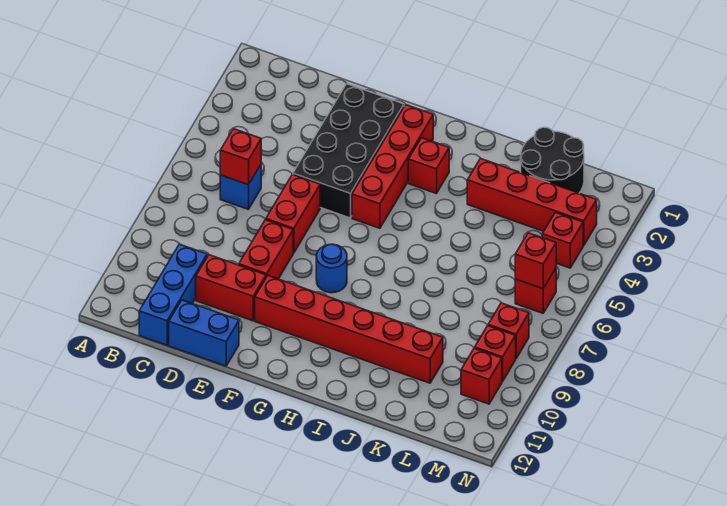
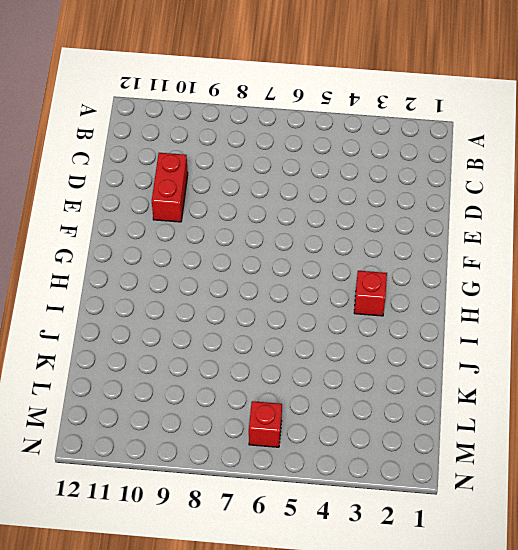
none -> blue brick C6 level 1
none -> blue brick C10:C12 level 1
none -> blue brick D12:E12 level 1

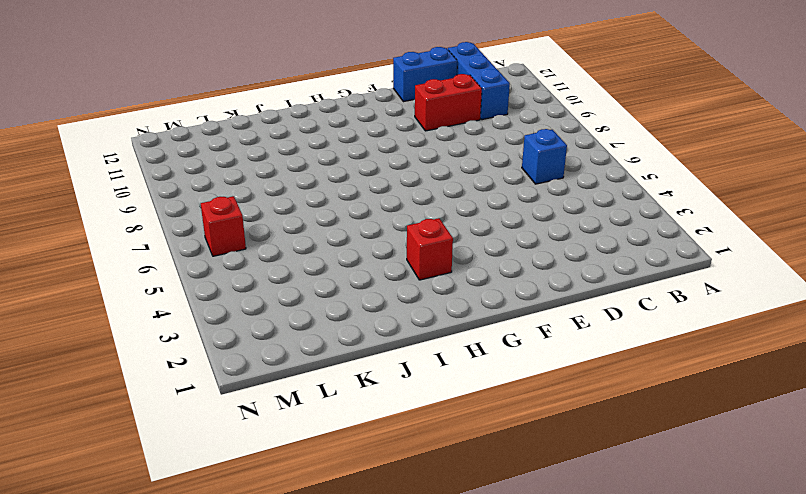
none -> black brick E2:F5 level 1
none -> red brick E6:E7 level 1
none -> red brick E8:E9 level 1

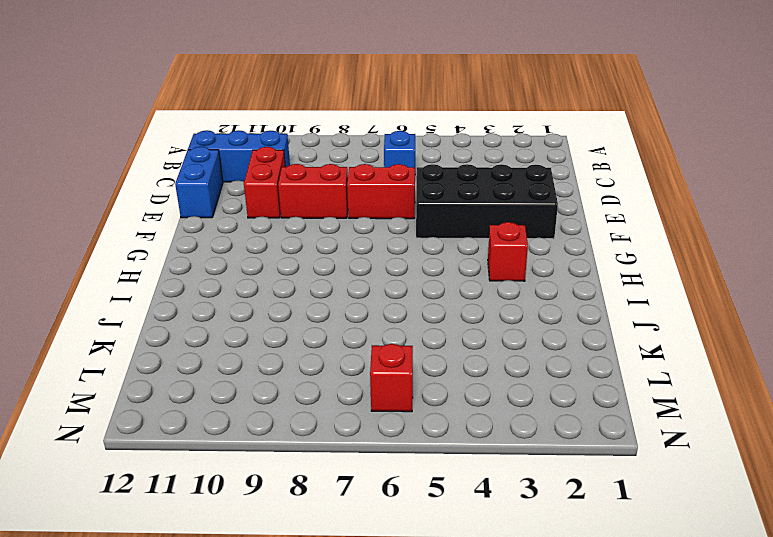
none -> red brick F10:K10 level 1
none -> red brick G2:G5 level 1
none -> blue round brick G8 level 1

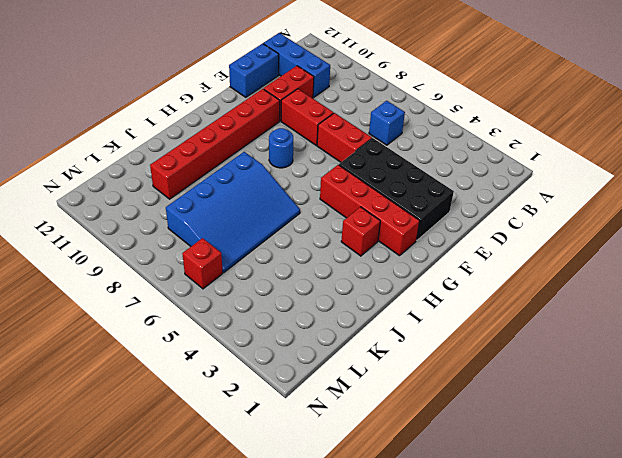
blue slope I6:L8 level 1 top 8 -> none
none -> red brick J3:M3 level 1
none -> black round brick K1:L2 level 1
none -> red brick M4 level 1

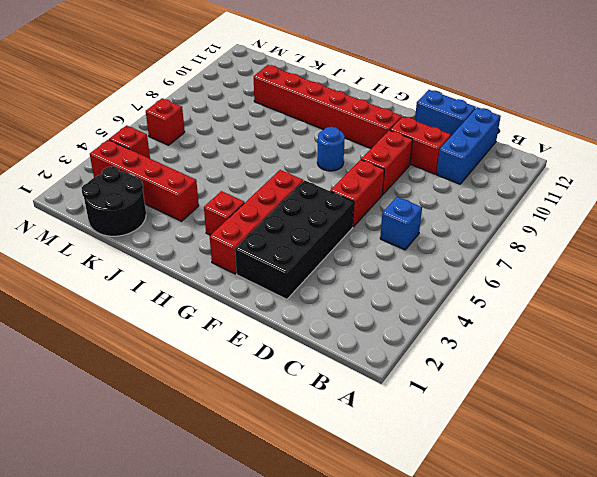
none -> red brick M8 level 1
none -> red brick M9 level 1
none -> red brick M10 level 1

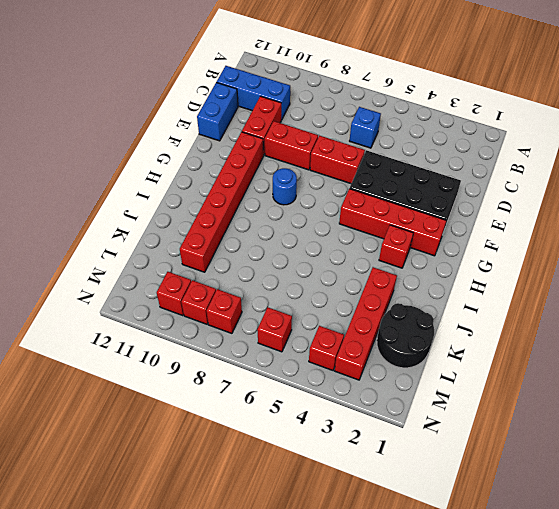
none -> red brick C6 level 2
none -> red brick M6 level 2

